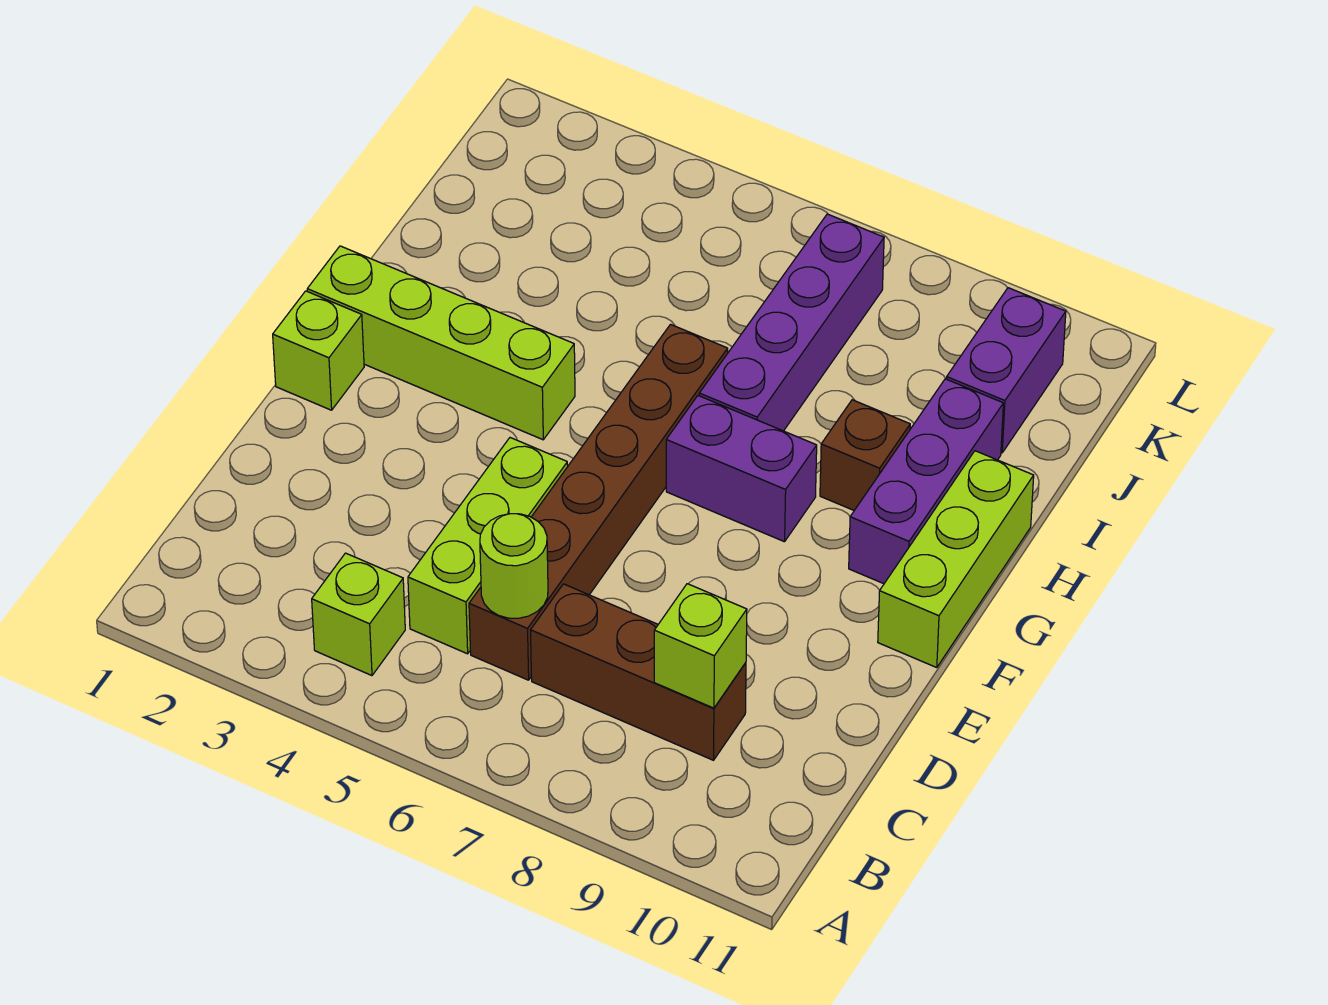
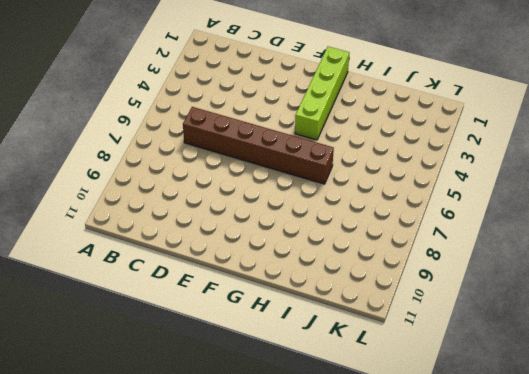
none -> lime brick B4 level 1
none -> lime brick C5:E5 level 1
none -> brown brick C7:C9 level 1

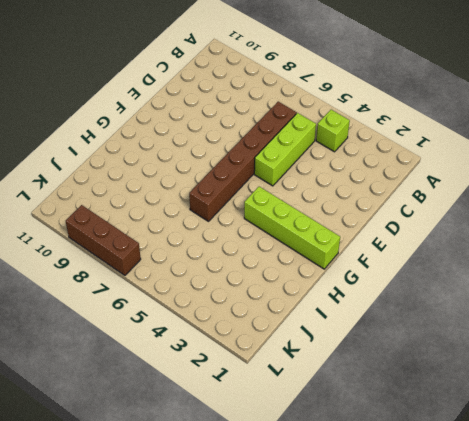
brown brick L7:L9 level 1 -> brown brick C7:C9 level 1
none -> lime brick F1 level 1
none -> lime brick F11:H11 level 1
none -> purple brick G7:G8 level 1

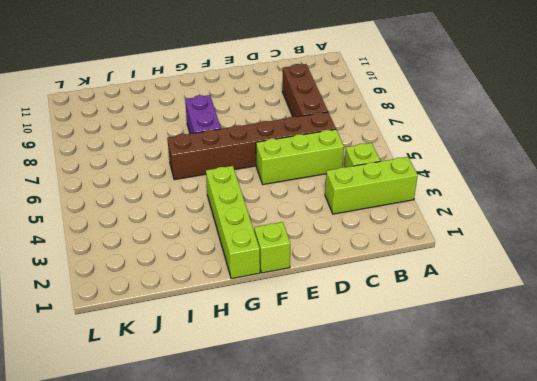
lime brick A3:C3 level 1 -> lime brick F11:H11 level 1
none -> purple brick G10:I10 level 1
none -> purple brick H7:K7 level 1
none -> brown brick H9 level 1

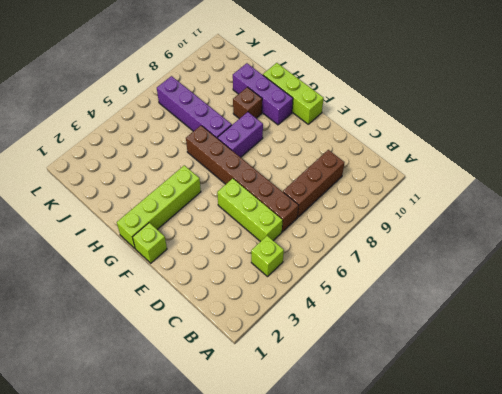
none -> purple brick J10:K10 level 1
none -> lime round brick C6 level 2
none -> lime brick C9 level 2

